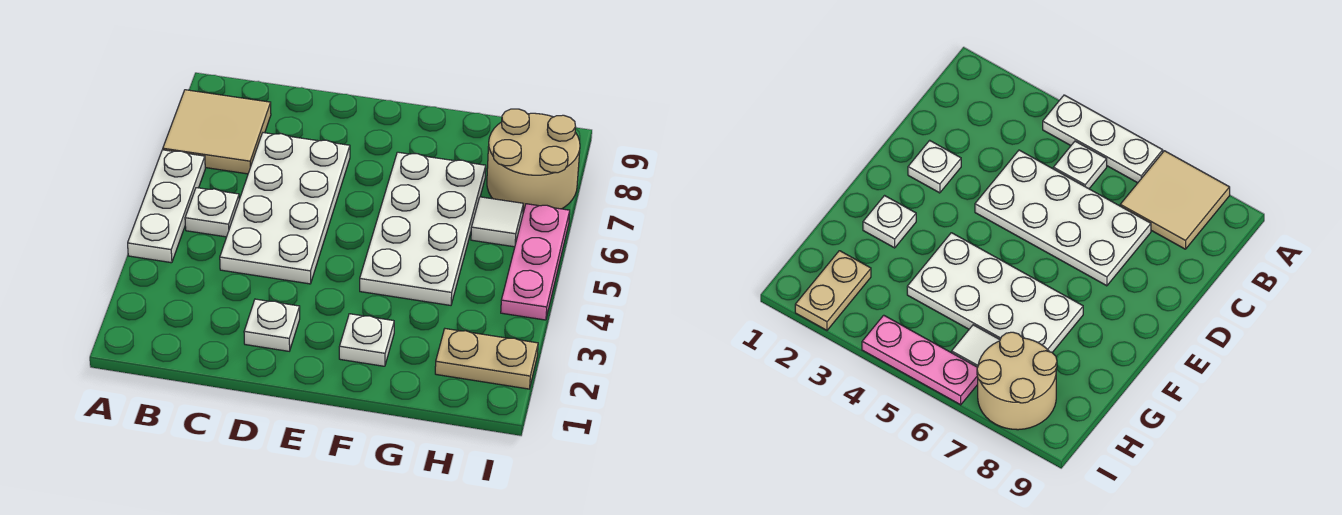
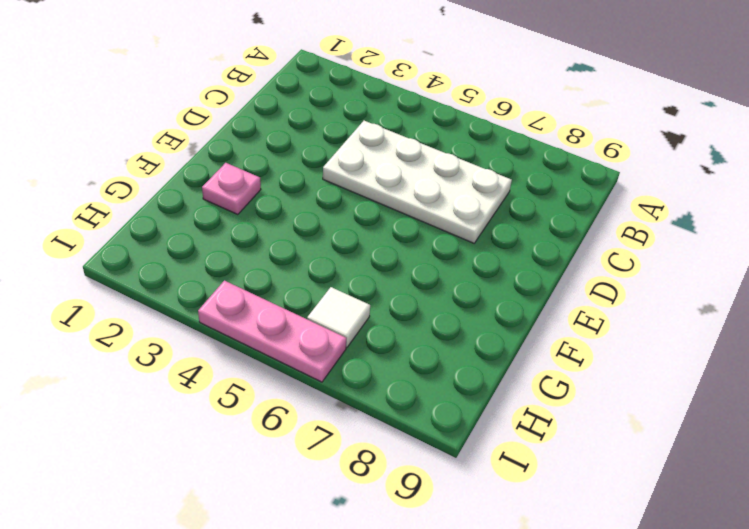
pink plate F2 level 1 -> white plate F2 level 1
none -> white plate A4:A6 level 1
none -> tan tile A7:B8 level 1

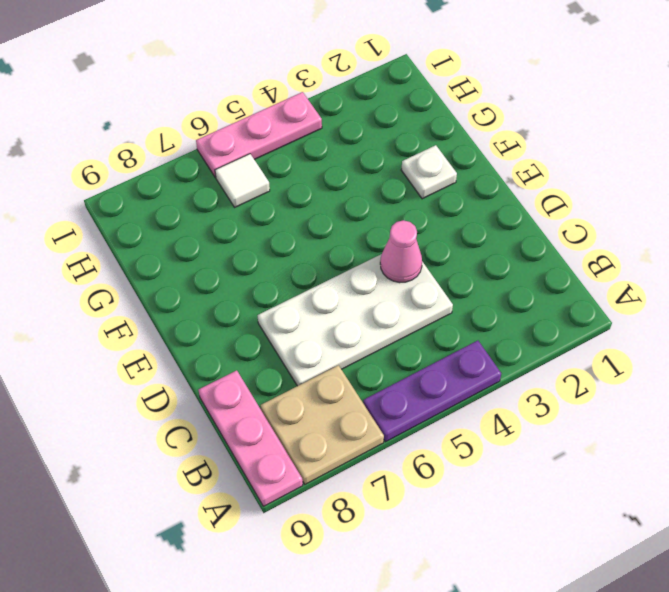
purple plate A4:A6 level 1 -> white plate A4:A6 level 1
tan plate A7:B8 level 1 -> tan tile A7:B8 level 1
pink plate A9:C9 level 1 -> none
pink cone D4 level 2 -> none
none -> white plate B5 level 1
none -> white plate D2 level 1

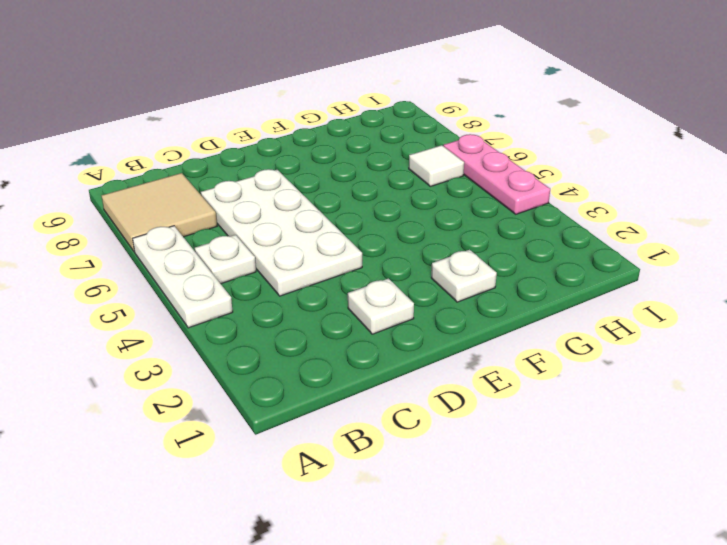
none -> white plate F4:G7 level 1
none -> tan plate H2:I2 level 1

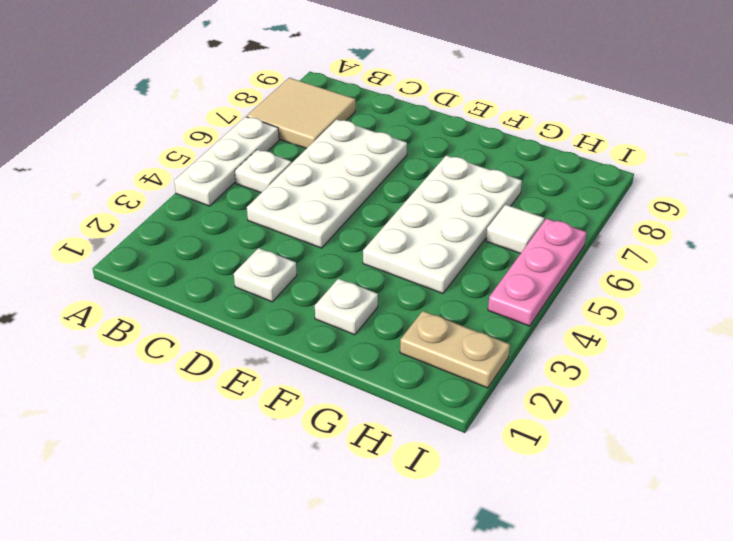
none -> tan round brick H7:I8 level 1

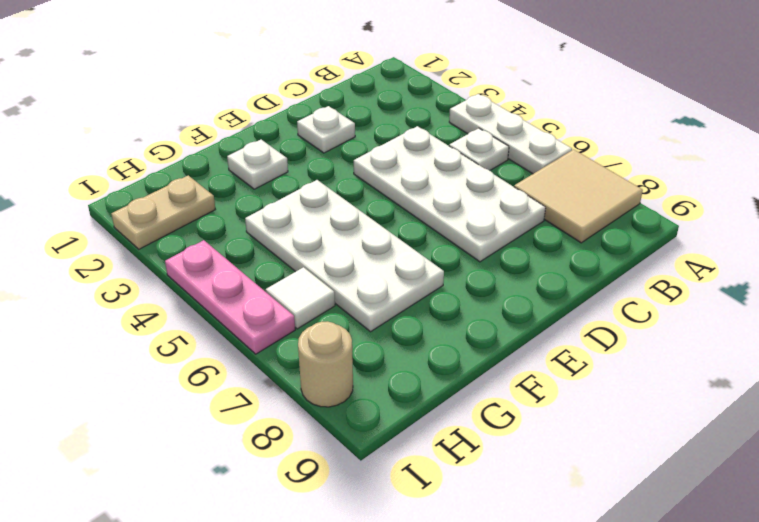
tan round brick I8 level 1 -> tan round brick H7:I8 level 1

